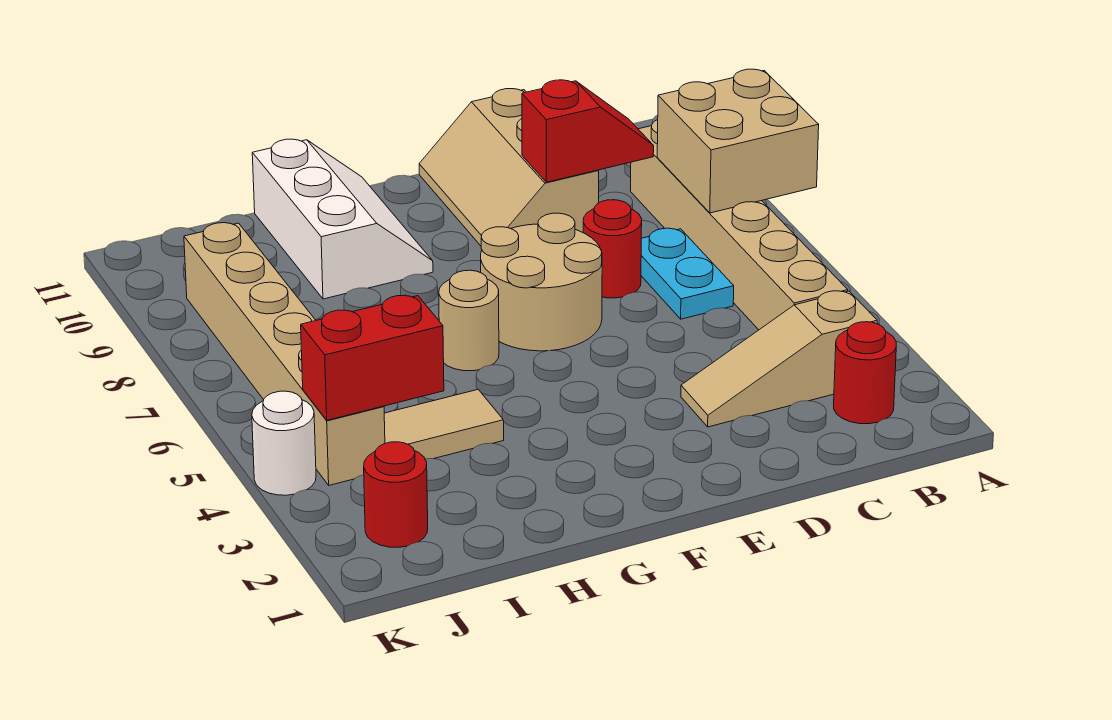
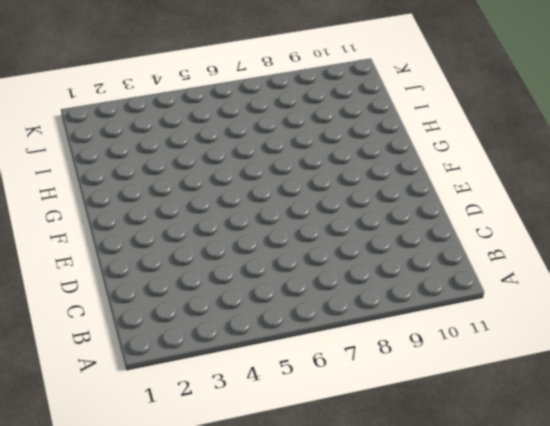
none -> red round brick B2 level 1
none -> tan slope B3:D3 level 1 top B
none -> tan brick B4:B9 level 1

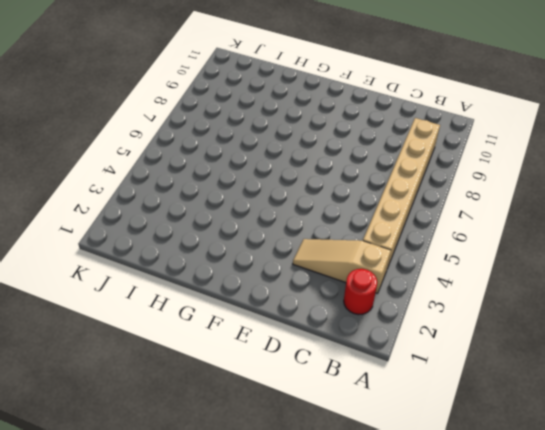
none -> cyan plate C6:C7 level 1
none -> red round brick D7 level 1
none -> tan slope D9:E11 level 1 top D

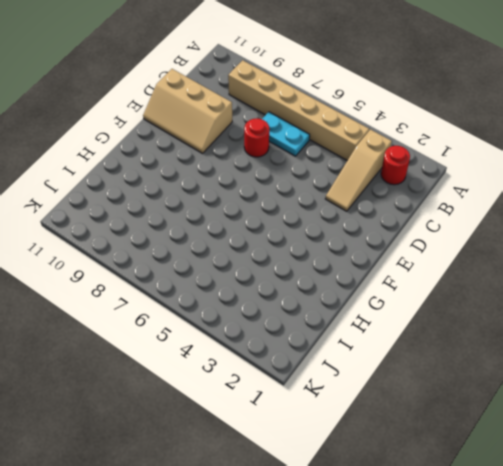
none -> tan round brick E6:F7 level 1
none -> tan round brick G6 level 1
none -> white slope G9:H11 level 1 top H

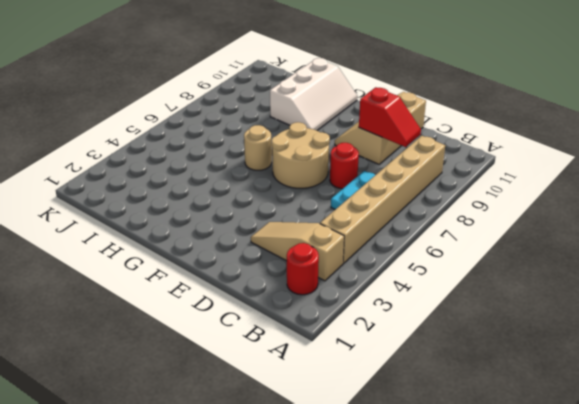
none -> tan tile H4:I4 level 1
none -> red round brick J2 level 1
none -> tan brick J4:J9 level 1

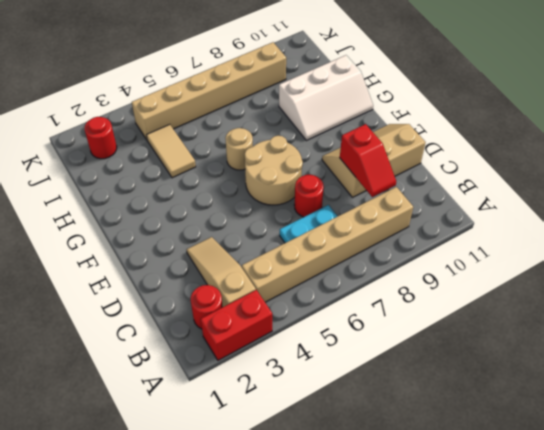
red brick A2:A3 level 1 -> red brick I4:J4 level 2
none -> white round brick K4 level 1
none -> tan brick A7:B8 level 2

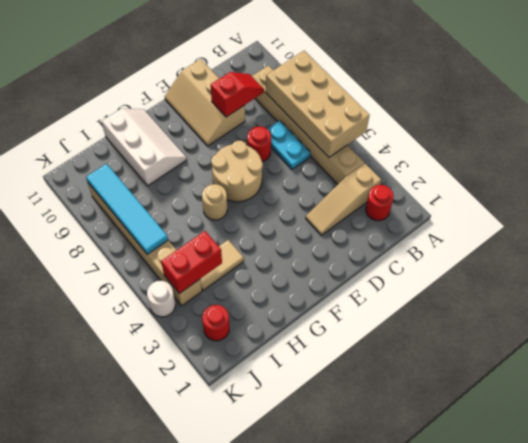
tan brick A5:B8 level 2 -> tan brick A7:B8 level 2
cyan tile J6:J9 level 2 -> none

